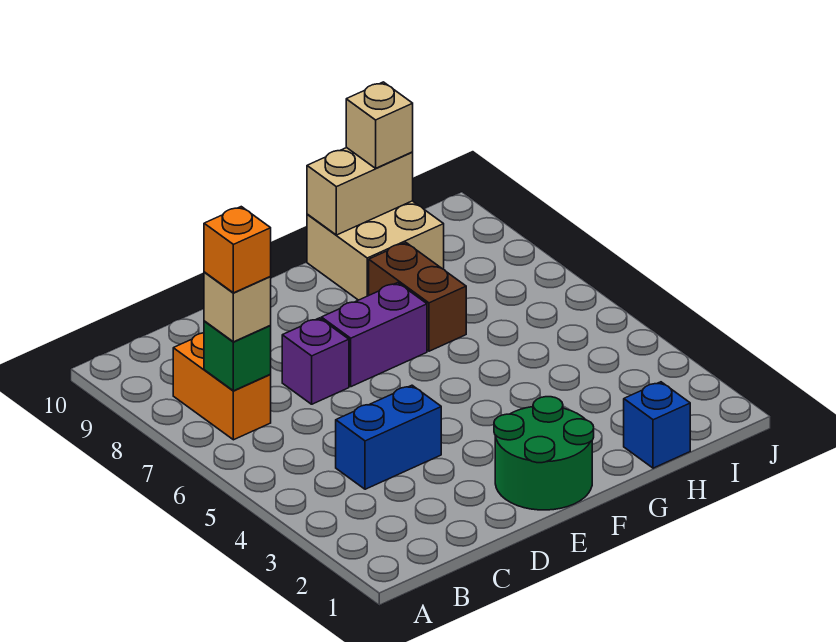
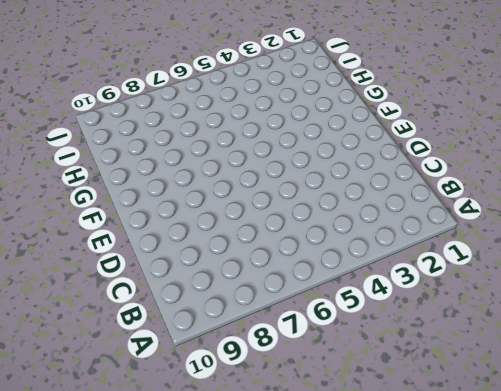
none -> orange brick B7:B8 level 1
none -> blue brick C4:D4 level 1
none -> purple brick D7 level 1

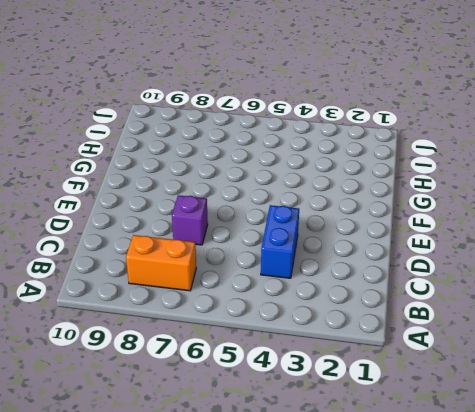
none -> green round brick E1:F2 level 1
none -> purple brick E7:F7 level 1
none -> brown brick G7:G8 level 1

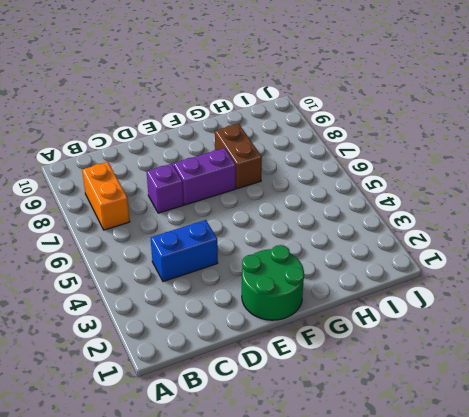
none -> tan brick G9:H10 level 1
none -> blue brick H1 level 1
none -> green brick B7 level 2

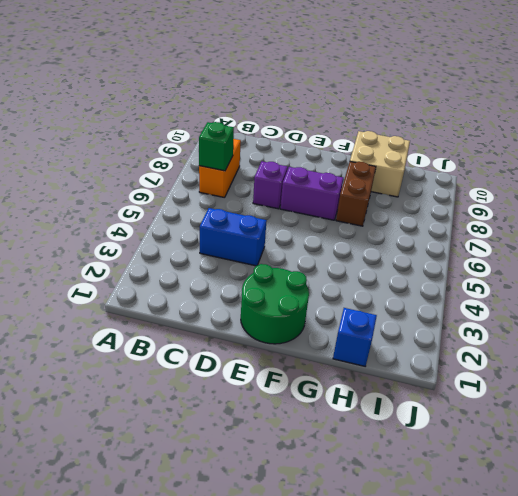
none -> tan brick G10:H10 level 2
none -> tan brick B7 level 3
none -> tan brick H10 level 3

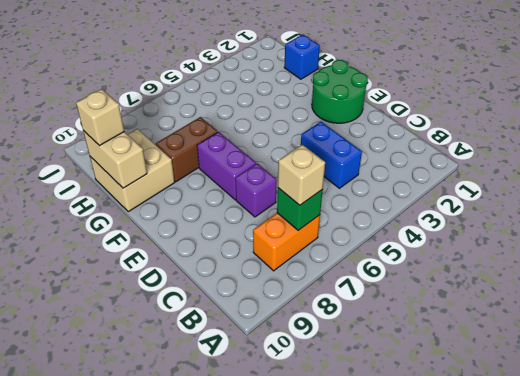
none -> orange brick B7 level 4

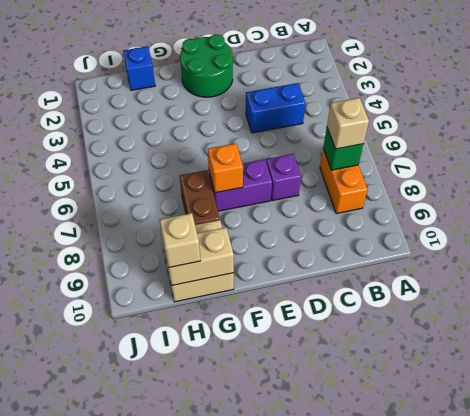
orange brick F7 level 2 -> orange brick B7 level 4

